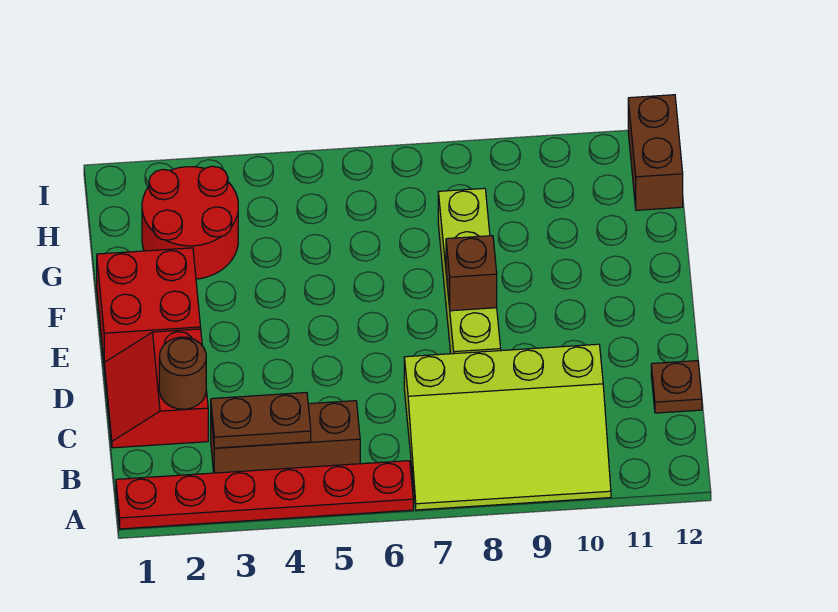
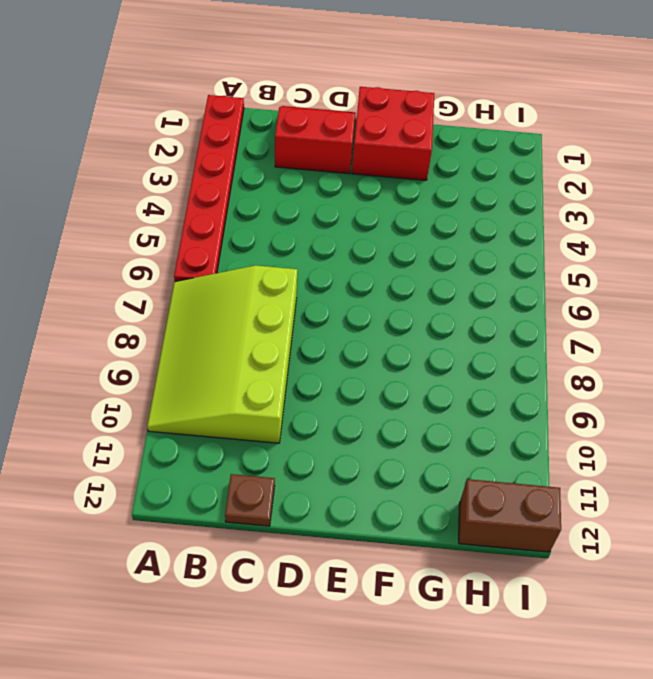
none -> brown brick B3:B5 level 1
none -> lime brick D8:G8 level 1
none -> red round brick G2:H3 level 1

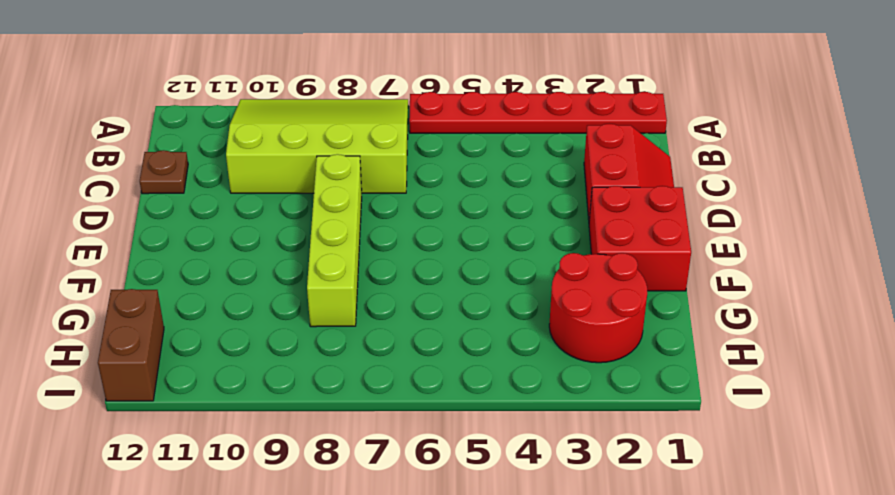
none -> brown brick B3:B5 level 1
none -> brown plate B3:B4 level 2
none -> brown round brick C2 level 2

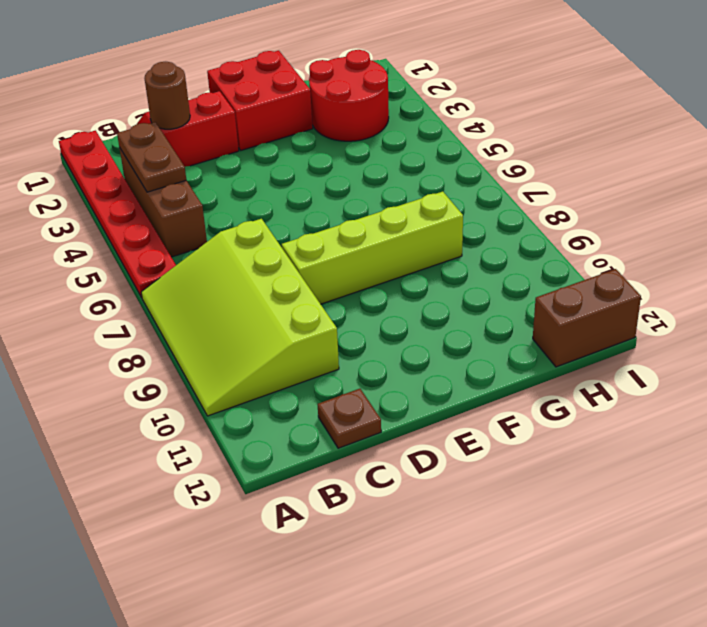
none -> brown brick E8 level 2

